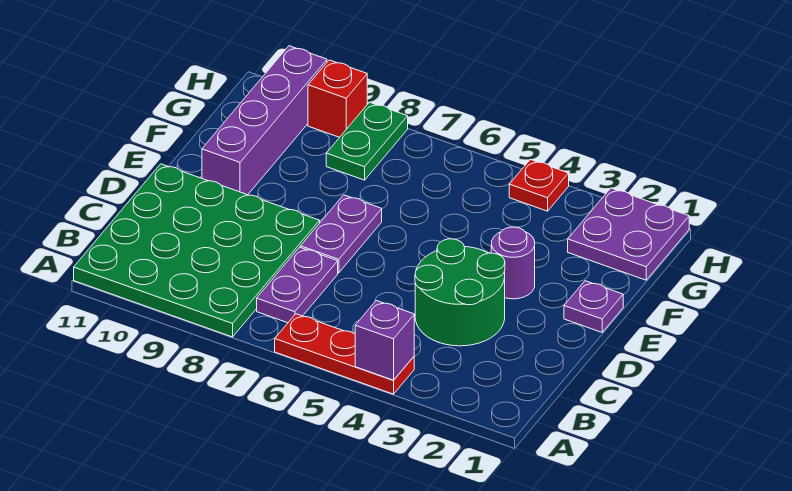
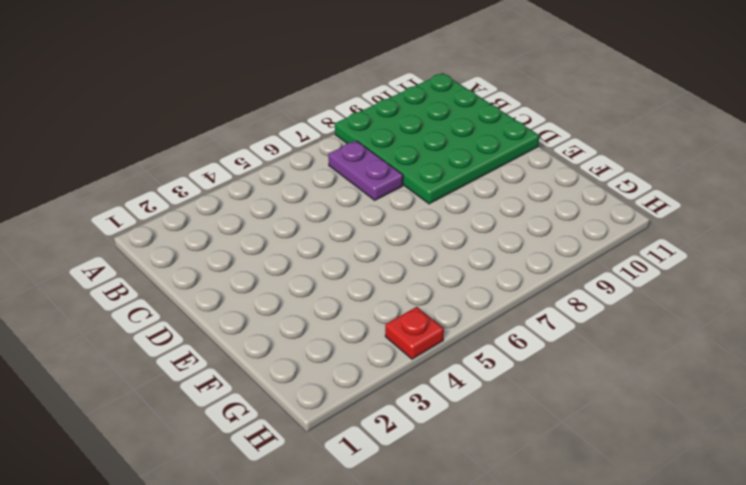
none -> red plate A4:A6 level 1
none -> green round brick C3:D4 level 1
none -> purple plate D7:E7 level 1

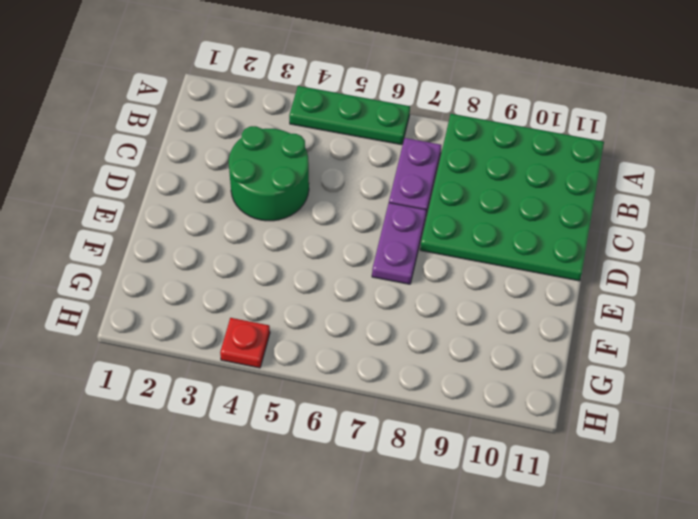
green plate A4:A6 level 1 -> red plate A4:A6 level 1
none -> purple plate E1 level 1
none -> purple round brick E3 level 1
none -> purple brick E10:H10 level 1

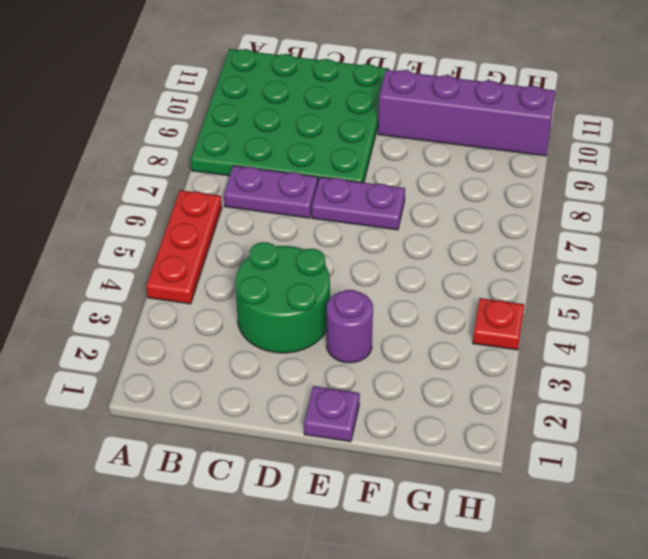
none -> purple plate G1:H2 level 1
none -> green plate G8:H8 level 1
none -> red brick H9 level 1

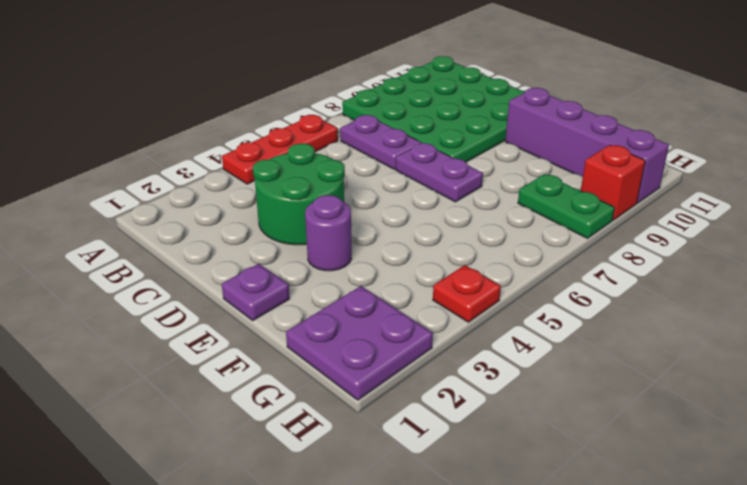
none -> purple brick A4 level 2

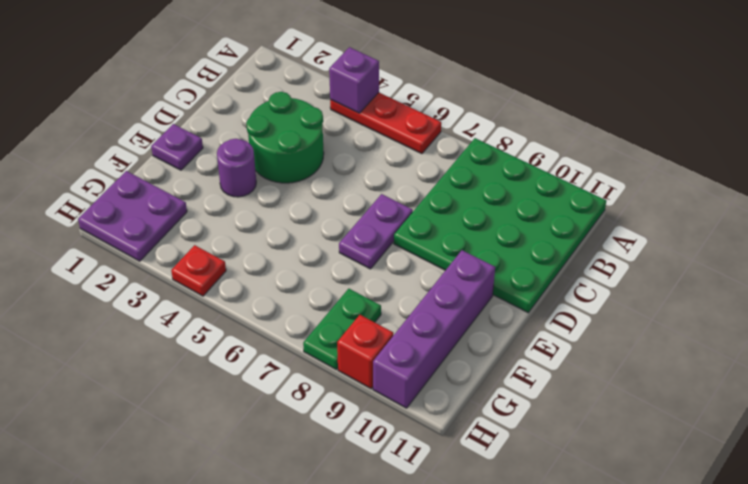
none -> purple plate B7:C7 level 1

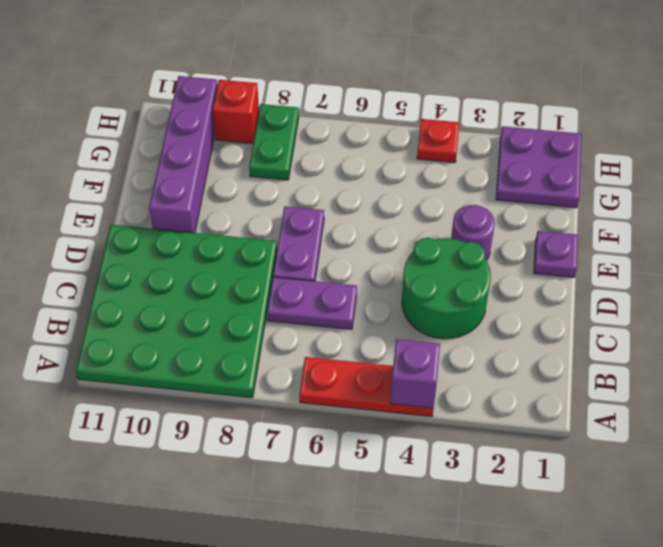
purple plate C6:C7 level 1 -> purple plate B7:C7 level 1

